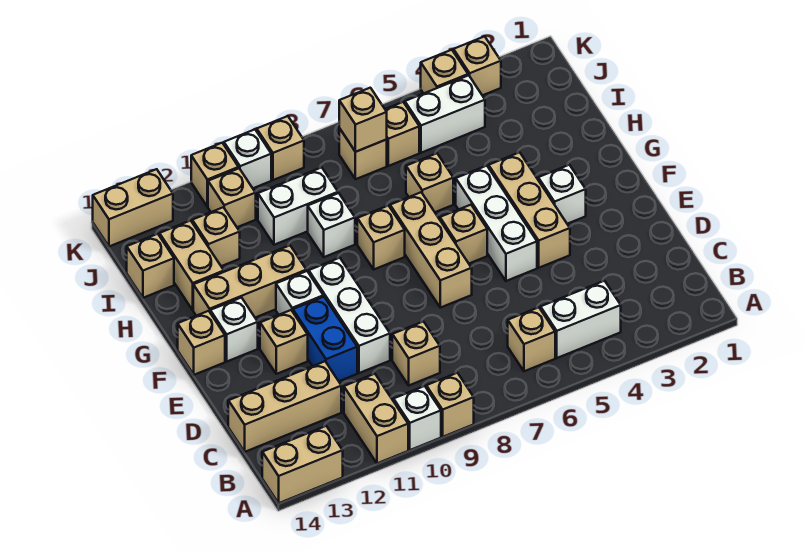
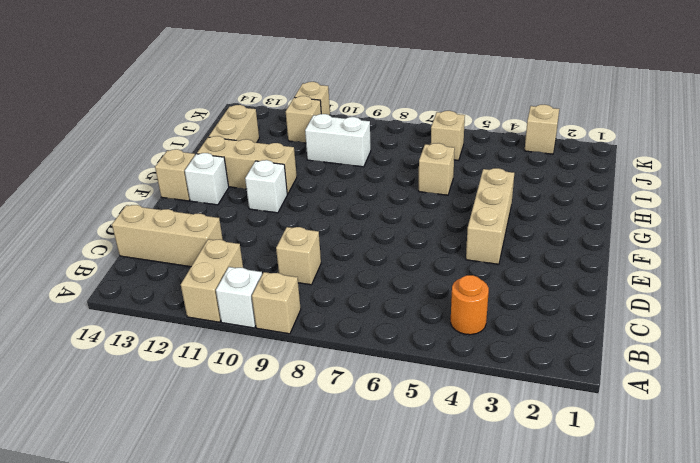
orange round brick B4 level 1 -> white brick B4:B5 level 1
none -> tan brick A13:A14 level 1
none -> tan brick B6 level 1
none -> white brick D10:F10 level 1
none -> blue brick D11:E11 level 1

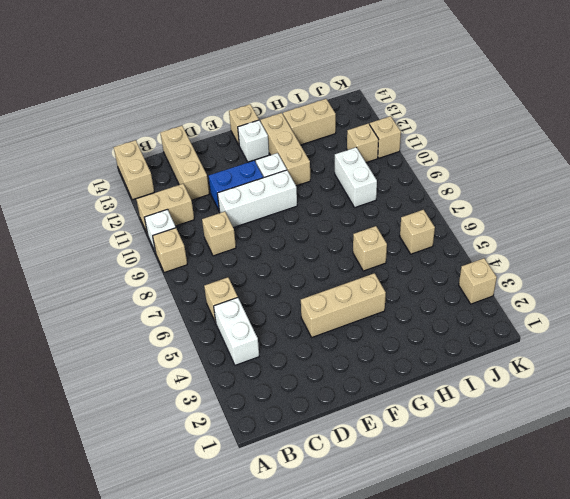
none -> white brick E5:G5 level 1
none -> tan brick E7:G7 level 1
none -> tan brick E12 level 1
none -> white brick F3 level 1

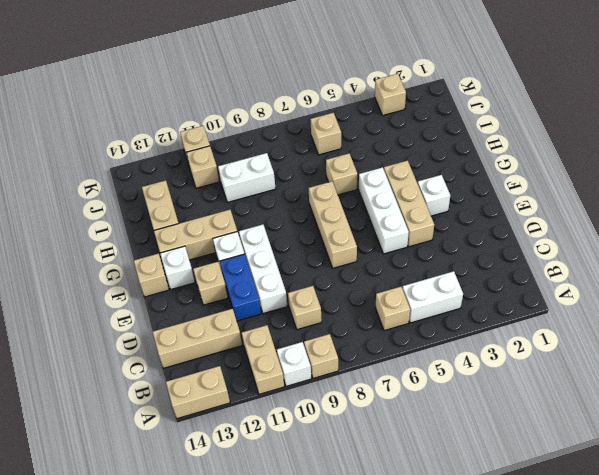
none -> tan brick F6 level 1
none -> tan brick G8 level 1
none -> white brick H9 level 1
none -> tan brick I12 level 1

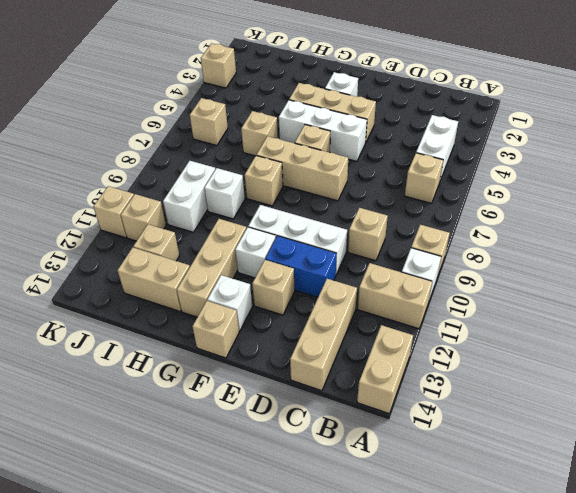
none -> tan brick I14 level 1
none -> white brick J4:J5 level 1
none -> tan brick J7 level 1
none -> tan brick K4 level 1

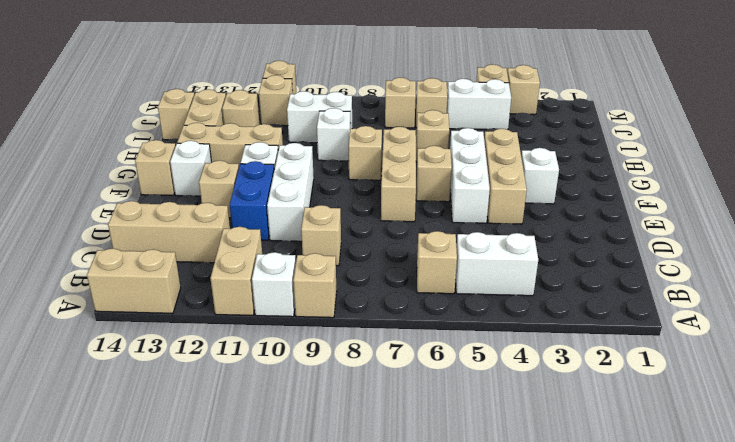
none -> tan brick K9 level 1
none -> white brick K10 level 1
none -> tan brick K13:K14 level 1
none -> tan brick J7 level 2

